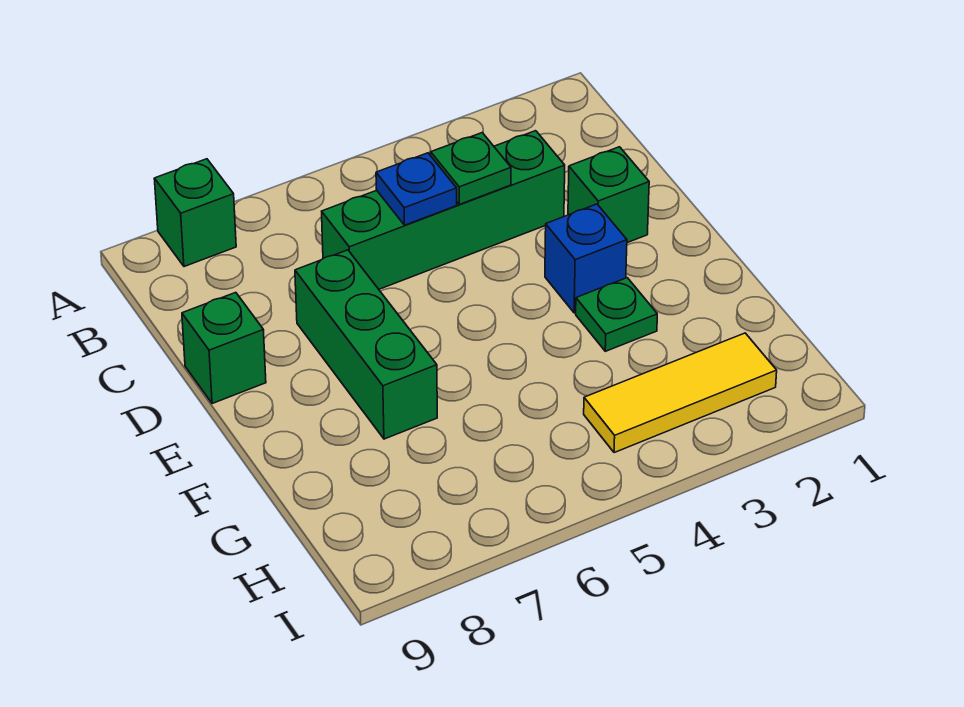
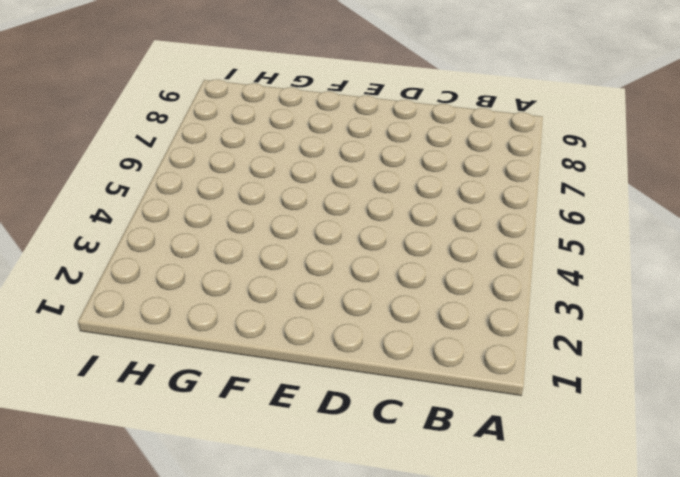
none -> green brick A8 level 1
none -> green brick C3:C6 level 1

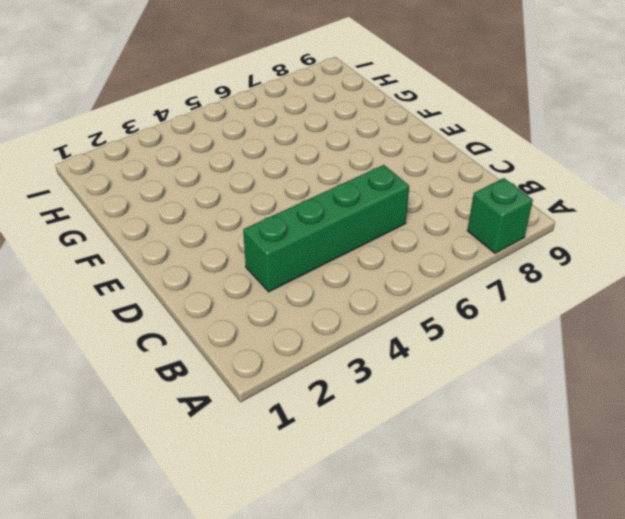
none -> green brick D2 level 1
none -> green brick D7:F7 level 1

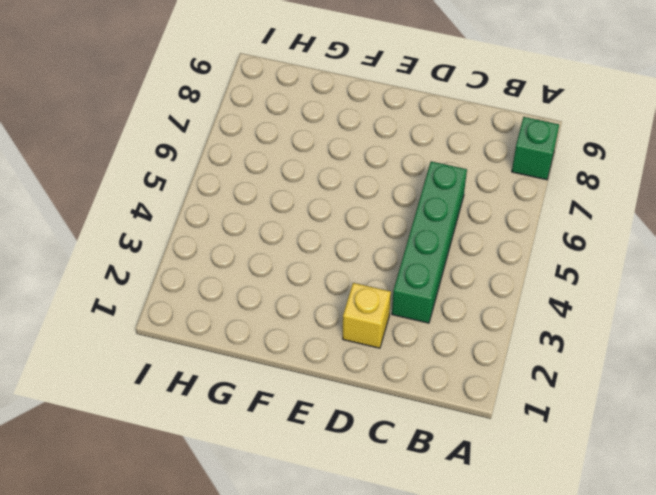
yellow brick D2 level 1 -> green brick D2 level 1
none -> green brick D7:F7 level 1
none -> green brick D9 level 1

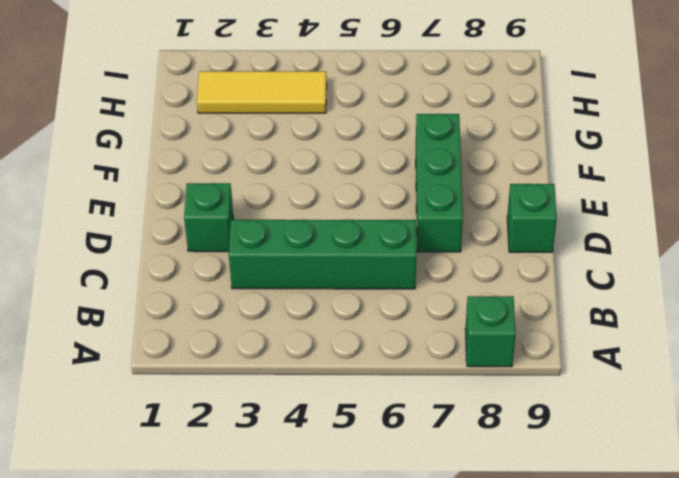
none -> blue brick E3 level 1
none -> green plate F3 level 1

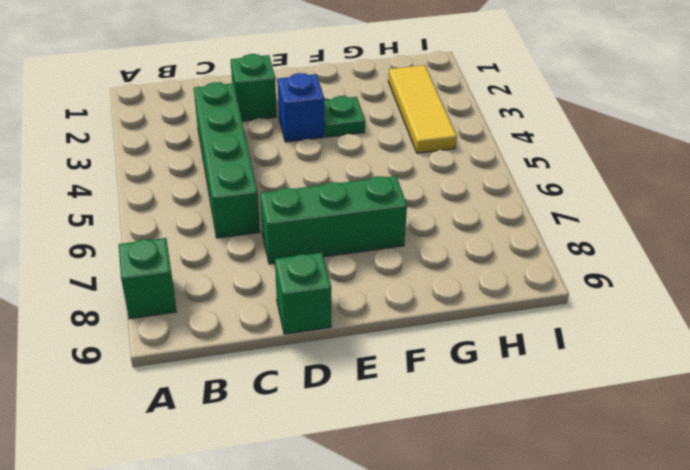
none -> green plate C4 level 2
none -> blue plate C5 level 2

